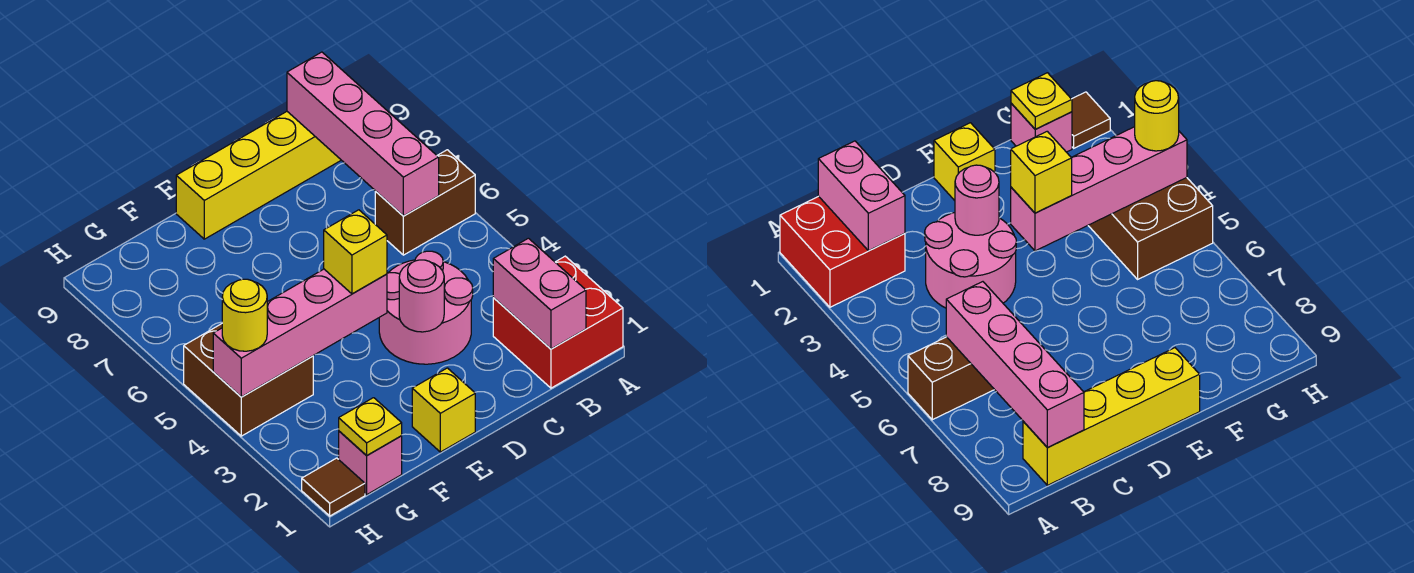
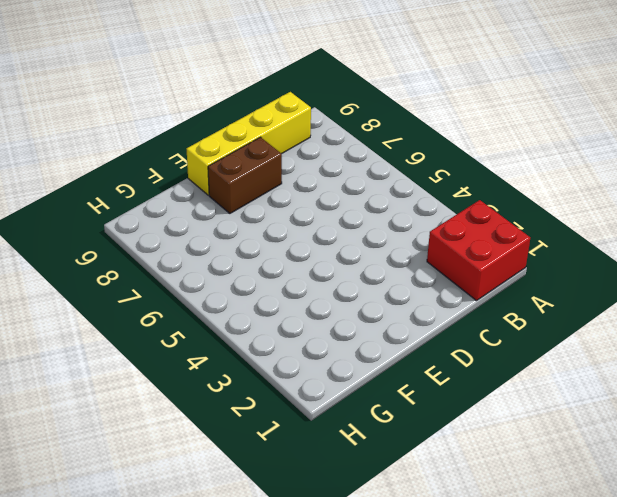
brown brick D8:E8 level 1 -> brown brick A6:B6 level 1
none -> pink round brick C3:D4 level 1
none -> yellow brick E1 level 1
none -> pink brick G1 level 1

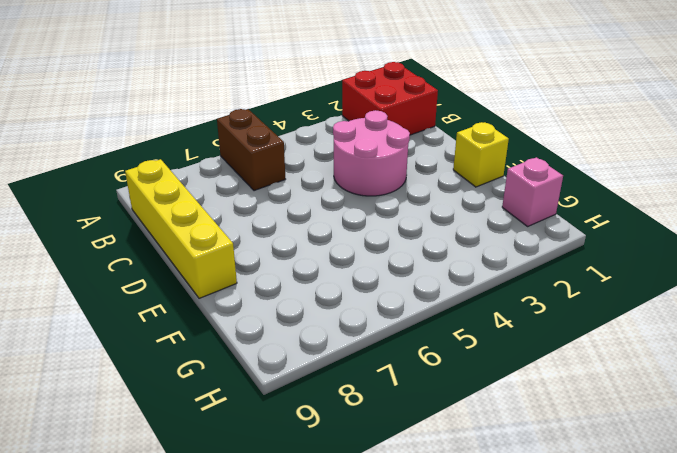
none -> brown brick G4:H5 level 1
none -> brown tile H1 level 1
none -> pink brick B1:B2 level 2

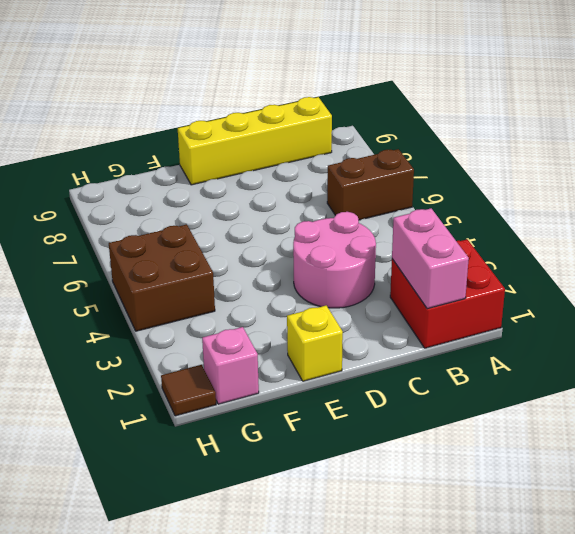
none -> pink brick B6:B9 level 2
none -> pink round brick D3 level 2
none -> pink brick E4:H4 level 2

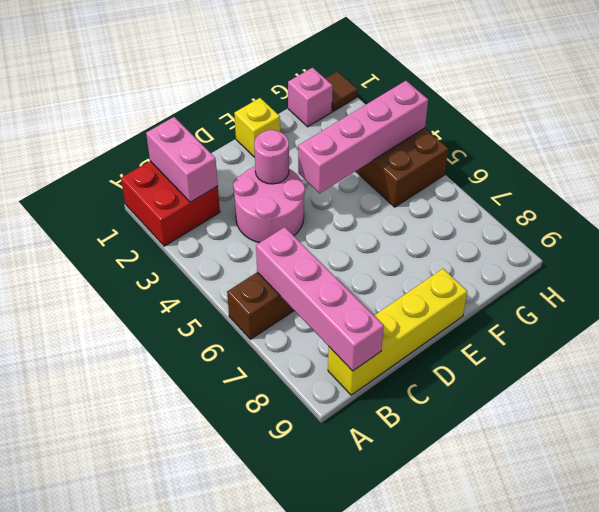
none -> yellow plate G1 level 2
none -> yellow brick E4 level 3
none -> yellow round brick H4 level 3

